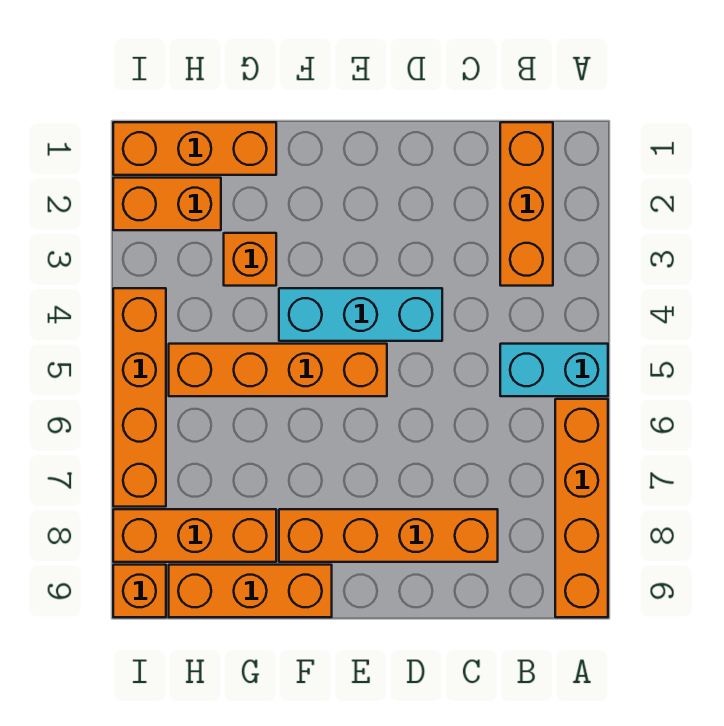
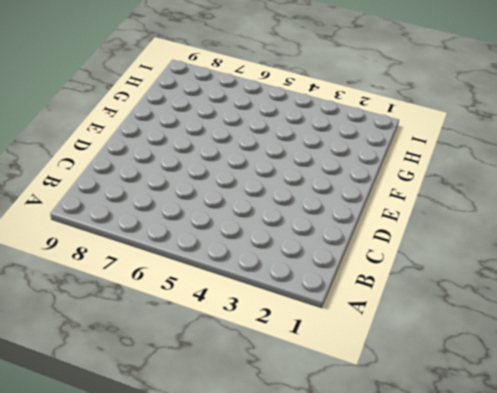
none -> cyan brick A5:B5 level 1
none -> orange brick A6:A9 level 1
none -> orange brick B1:B3 level 1

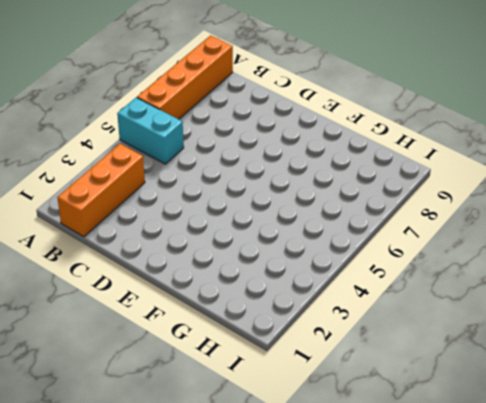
none -> orange brick C8:F8 level 1
none -> cyan brick D4:F4 level 1
none -> orange brick E5:H5 level 1

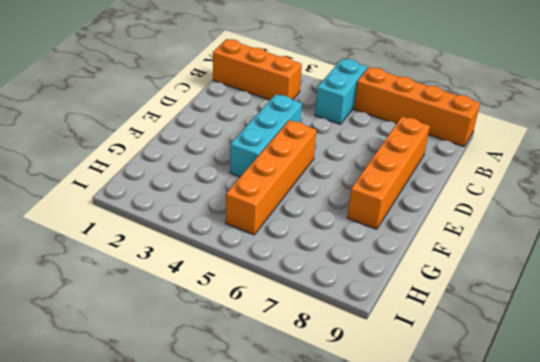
none -> orange brick F9:H9 level 1
none -> orange brick G1:I1 level 1
none -> orange brick G3 level 1

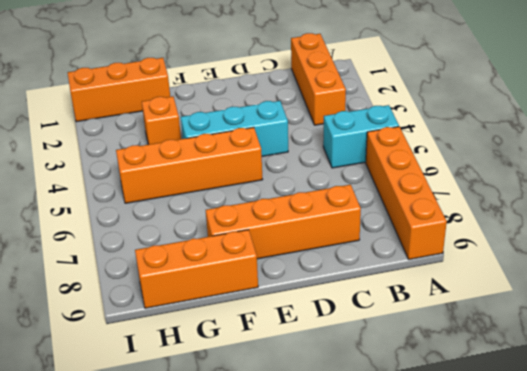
none -> orange brick G8:I8 level 1
none -> orange brick H2:I2 level 1
none -> orange brick I4:I7 level 1

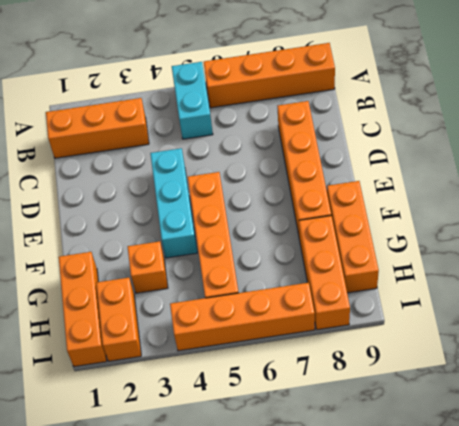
none -> orange brick I9 level 1

